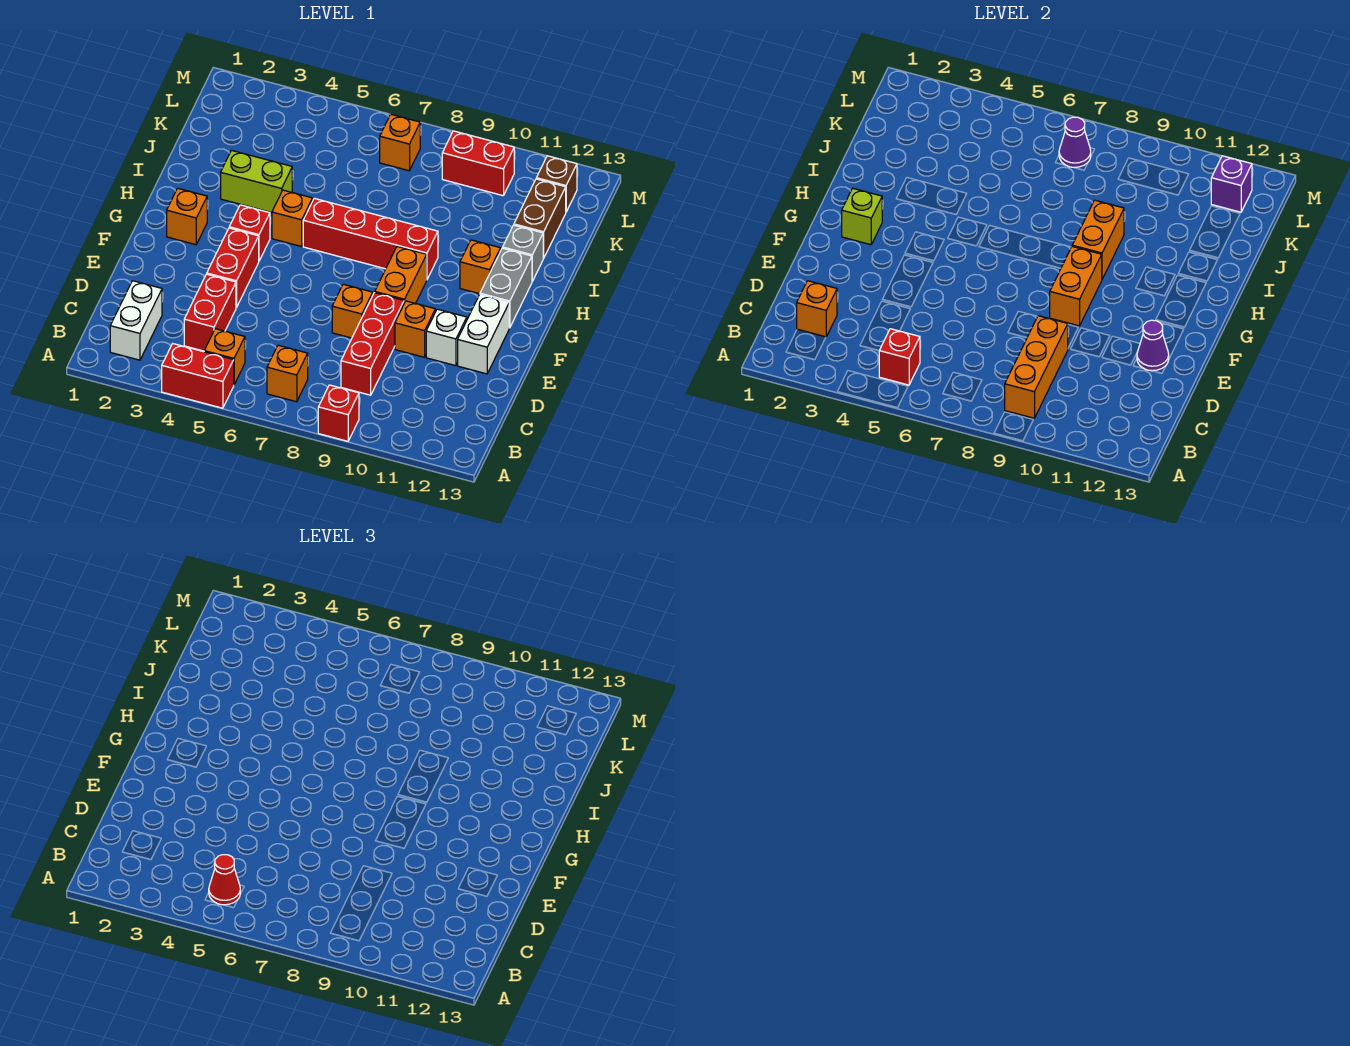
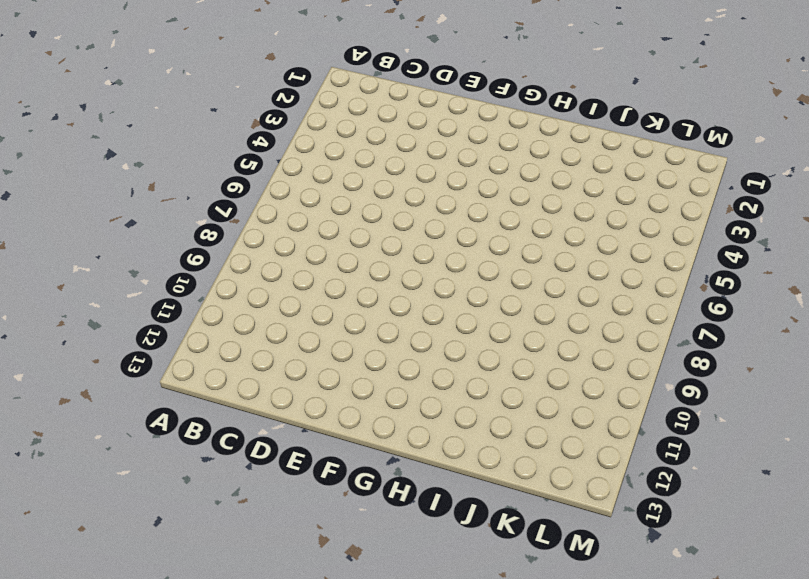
none -> red brick A4:A5 level 1
none -> red brick A9 level 1
none -> white brick B2:C2 level 1
none -> orange brick B5 level 1

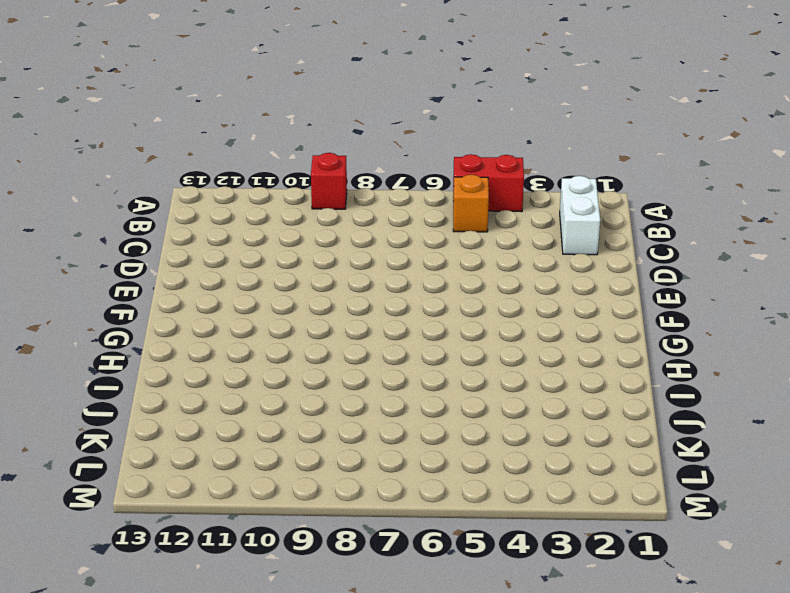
none -> orange brick B7 level 1
none -> red brick C4:D4 level 1
none -> red brick C9:E9 level 1
none -> red brick E4:F4 level 1

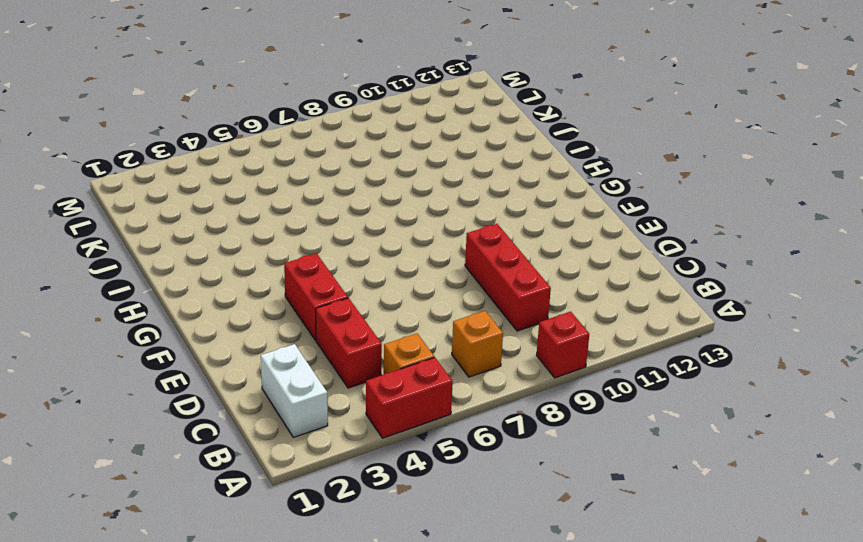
none -> orange brick E8 level 1
none -> orange brick E10 level 1
none -> white brick E11 level 1
none -> white brick E12:F12 level 1

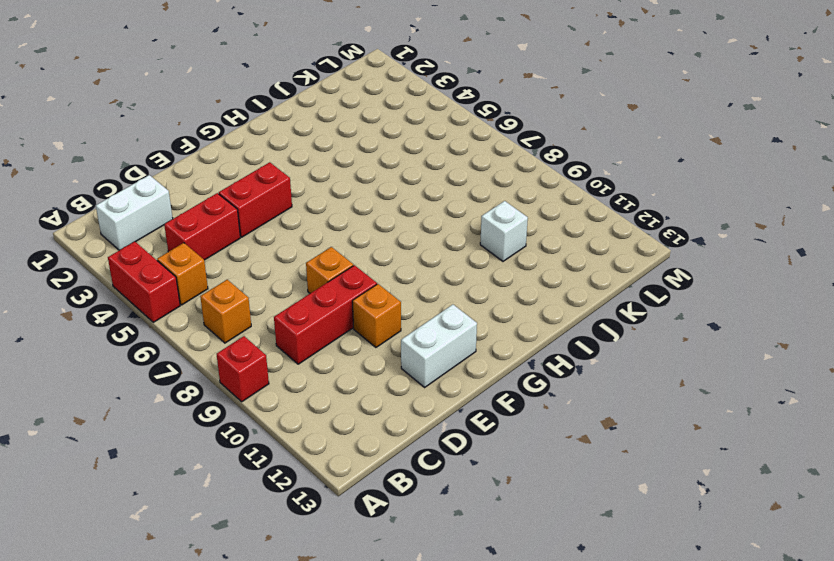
white brick J10 level 1 -> white brick E11 level 1
none -> orange brick F9:G9 level 1
none -> orange brick G2 level 1
none -> red brick G4 level 1
none -> grey brick G12:H12 level 1

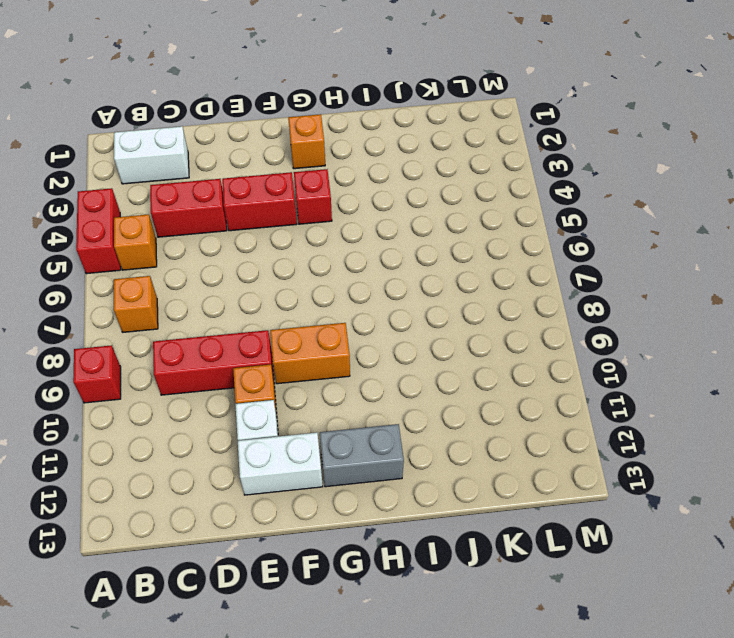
none -> orange brick E8 level 1
none -> orange brick H5 level 1
none -> red brick H6:H9 level 1
none -> orange brick H11 level 1

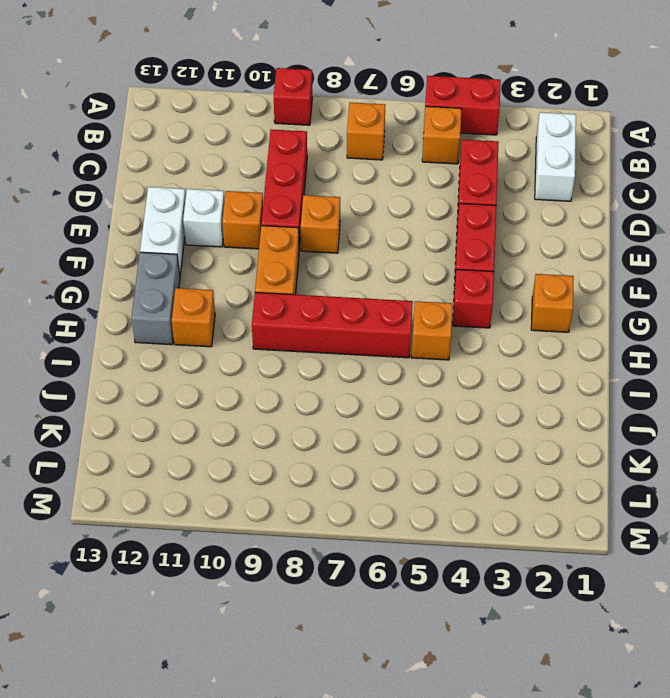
none -> lime brick I3:I4 level 1
none -> grey brick I12 level 1
none -> brown brick J12:K12 level 1
none -> orange brick L7 level 1

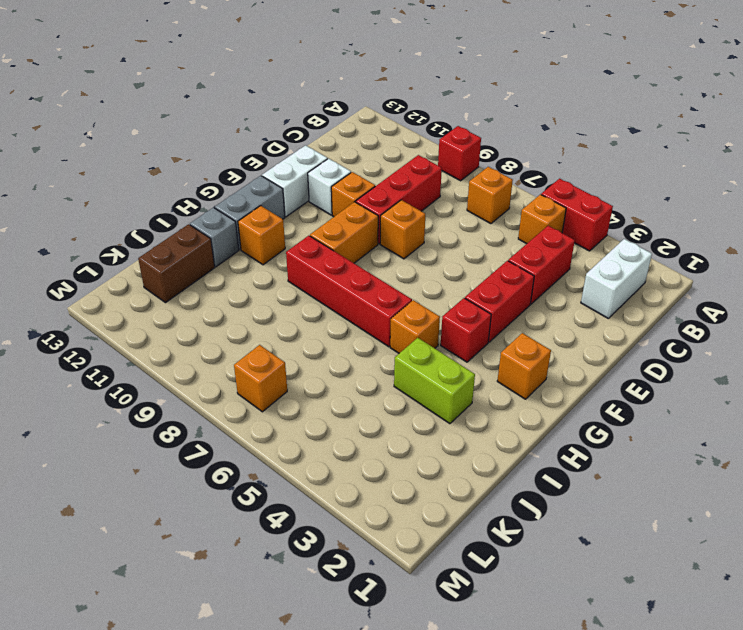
none -> red brick L9:L10 level 1
none -> brown brick L12 level 1
none -> red brick B5 level 2
none -> orange brick B9:D9 level 2

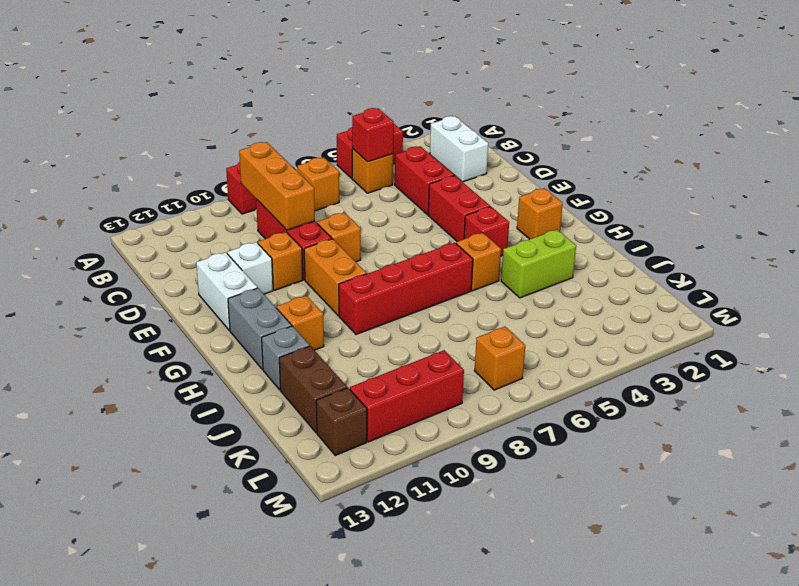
red brick L9:L11 level 1 -> red brick L9:L10 level 1
none -> orange brick C2 level 2
none -> purple cone E12 level 2
none -> orange brick F9:G9 level 2
none -> lime brick G2 level 2

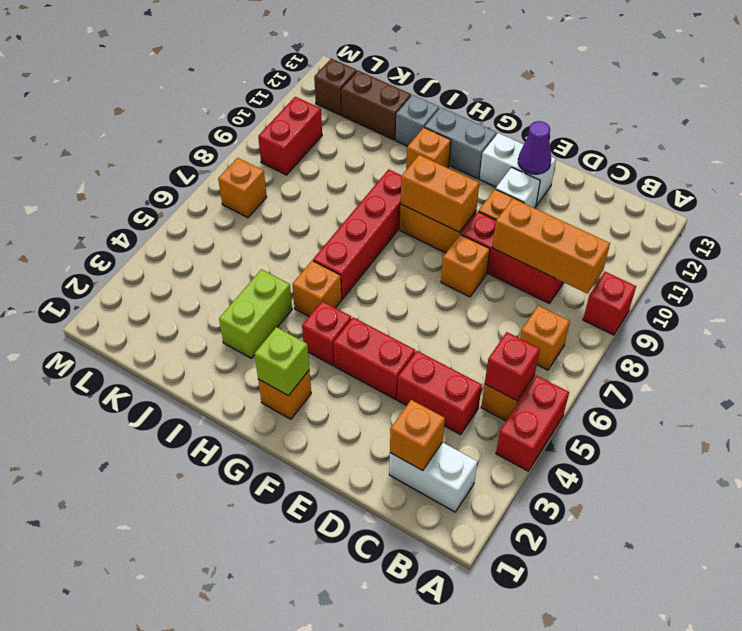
none -> orange brick H9:I9 level 2
none -> purple cone L7 level 2
none -> purple brick L12 level 2
none -> red cone B5 level 3

